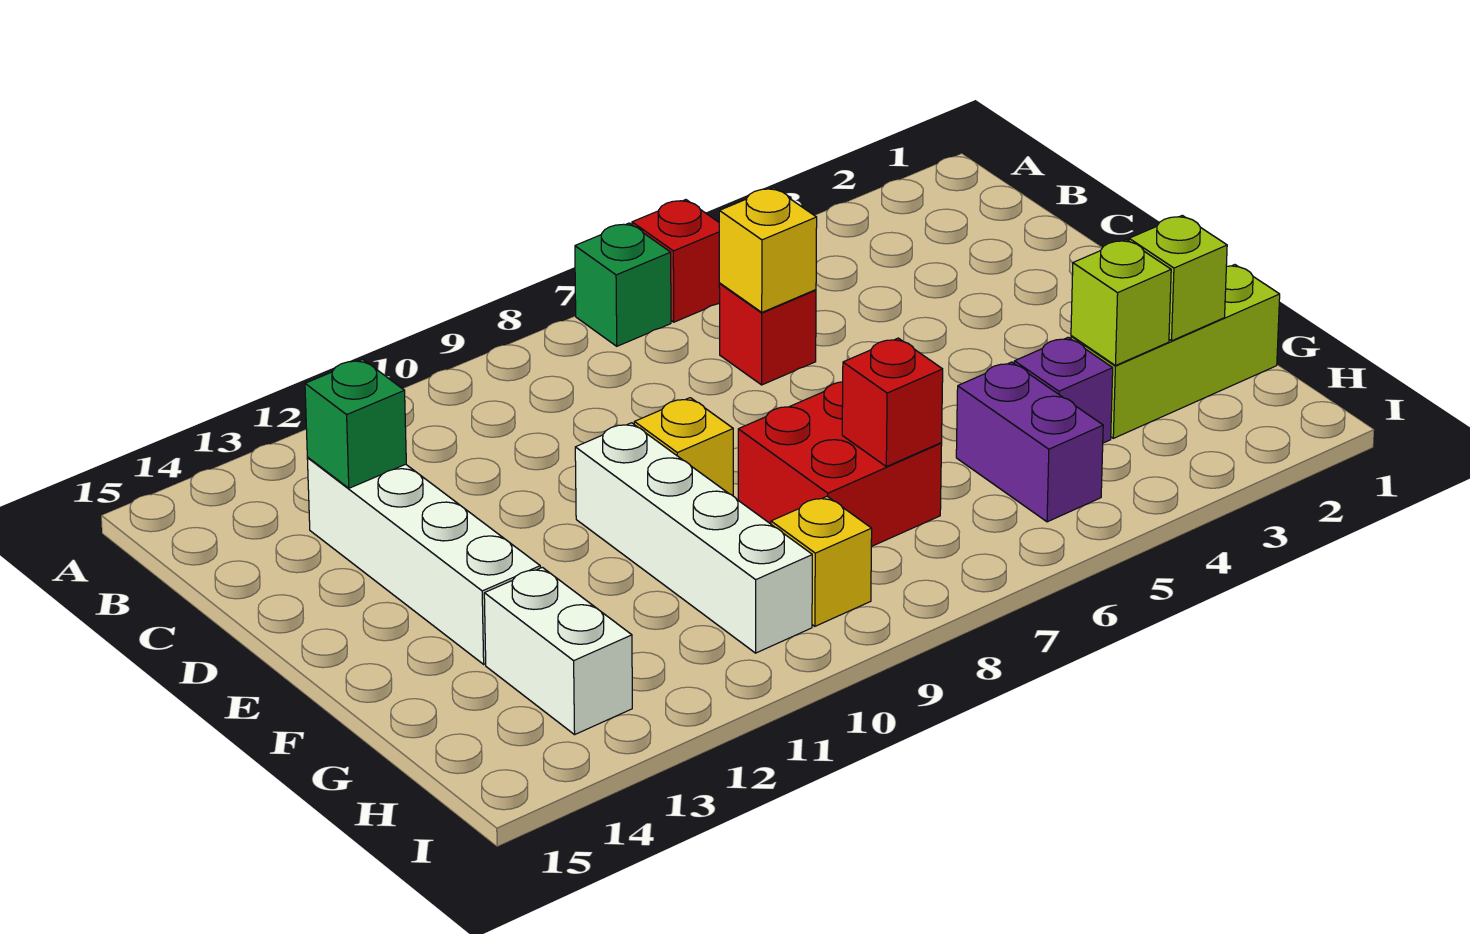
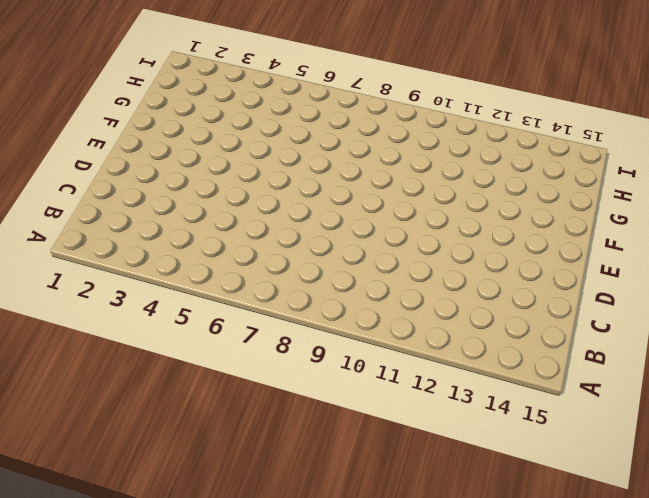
none -> red brick A6 level 1
none -> green brick A7 level 1
none -> red brick C6 level 1

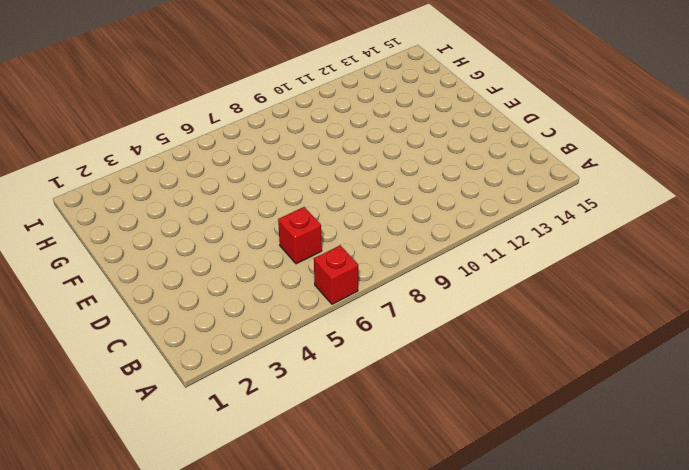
none -> green brick A7 level 1
none -> white brick C13:F13 level 1
none -> yellow brick E9 level 1

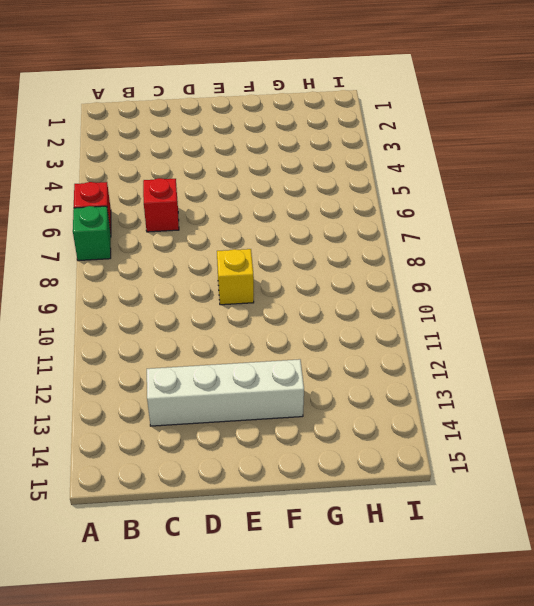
none -> white brick E10:H10 level 1
none -> red brick F7:G8 level 1
none -> lime brick G1:G3 level 1

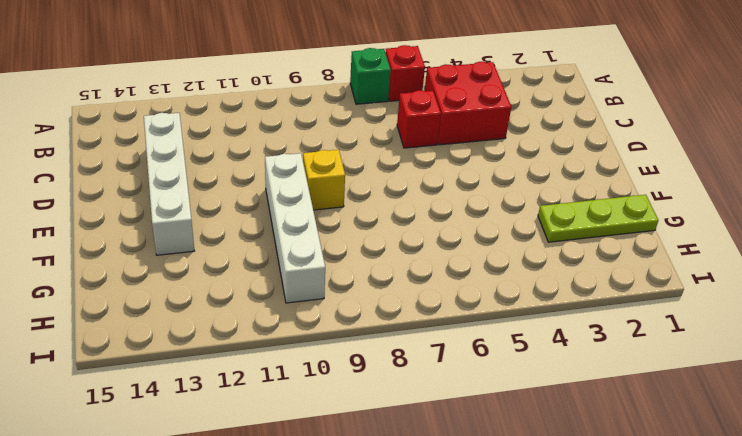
red brick B4:C5 level 1 -> red brick F7:G8 level 1
lime plate G1:G3 level 1 -> lime brick G1:G3 level 1
none -> purple brick G4 level 1
none -> purple brick G5:H5 level 1
none -> white brick G13:H13 level 1

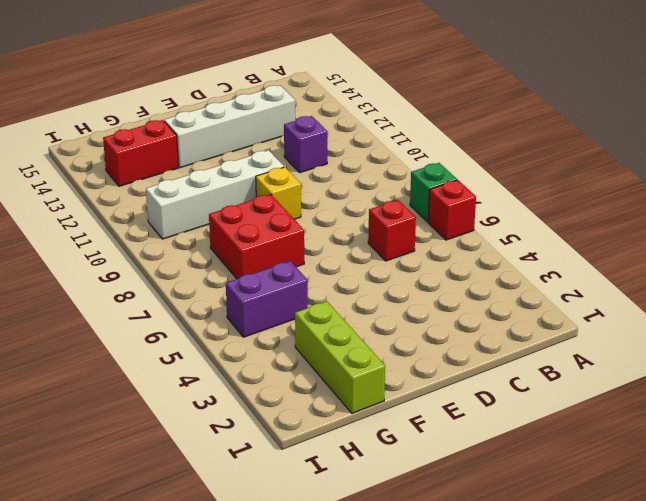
purple brick C11 level 1 -> purple brick G4 level 1
red brick G13:H13 level 1 -> white brick G13:H13 level 1
none -> yellow brick H9 level 1
none -> yellow brick C6 level 2
none -> green brick C13 level 2

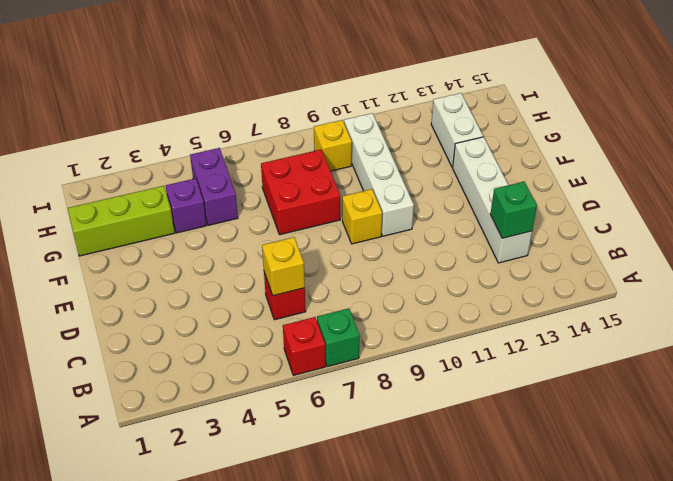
none -> lime brick G2 level 2
none -> lime brick G3 level 2
none -> red brick G7 level 2

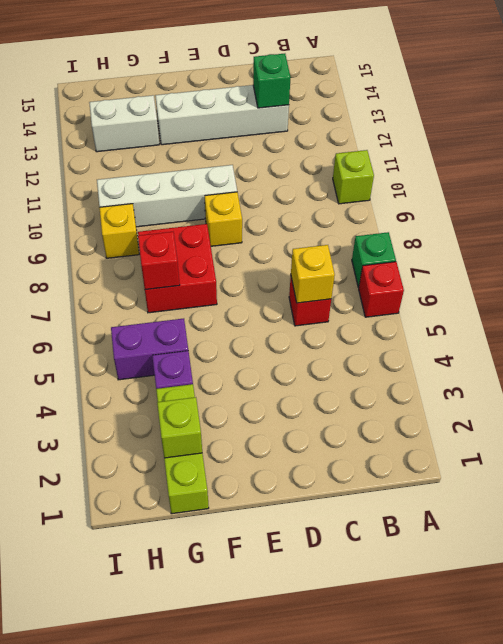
lime brick A10 level 1 -> lime brick G3 level 2

